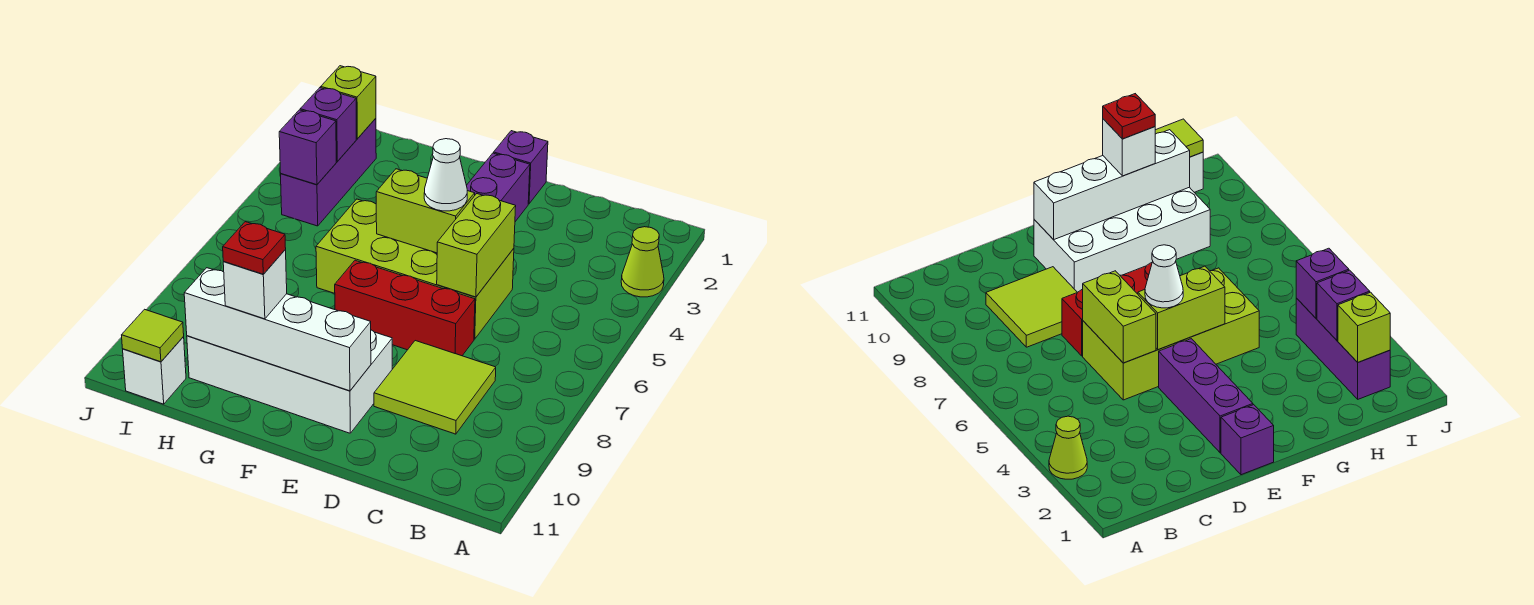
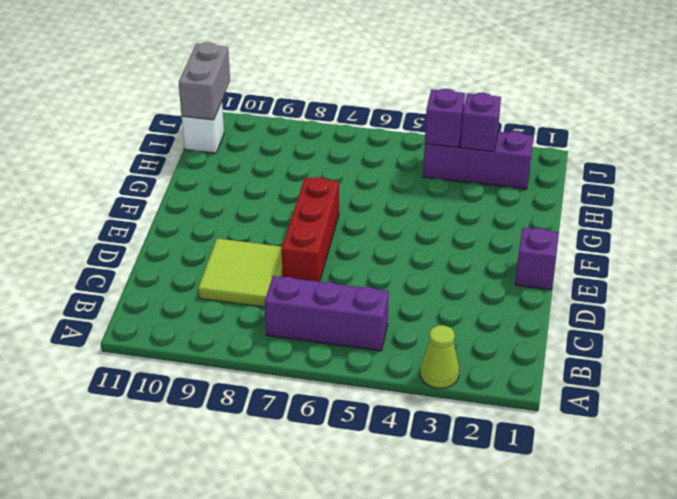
purple brick B5:B7 level 1 -> purple brick E2:E4 level 1
grey brick I11:J11 level 2 -> lime tile I11 level 2
none -> lime brick D5:G6 level 1
none -> white brick E9:H10 level 1
none -> lime brick D5:D6 level 2

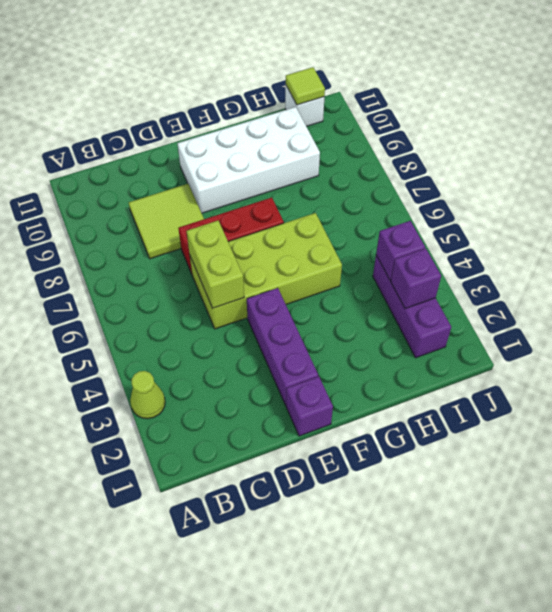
none -> lime brick E5:F5 level 2
none -> white brick E10:H10 level 2
none -> lime brick I2 level 2

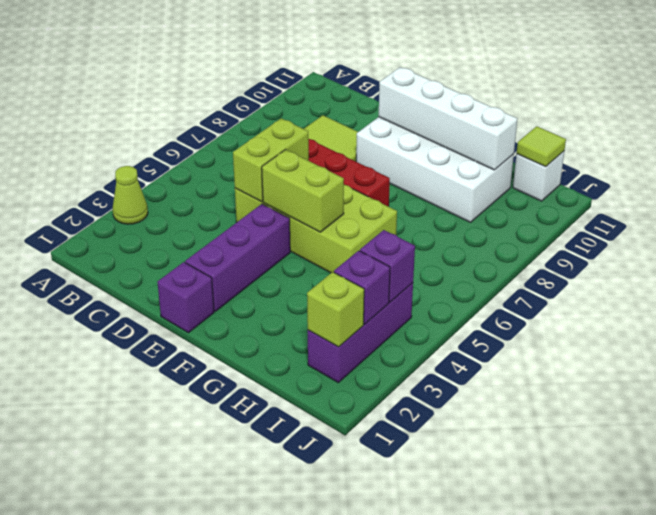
none -> white cone E5 level 3
none -> white brick G10 level 3
none -> red plate G10 level 4

